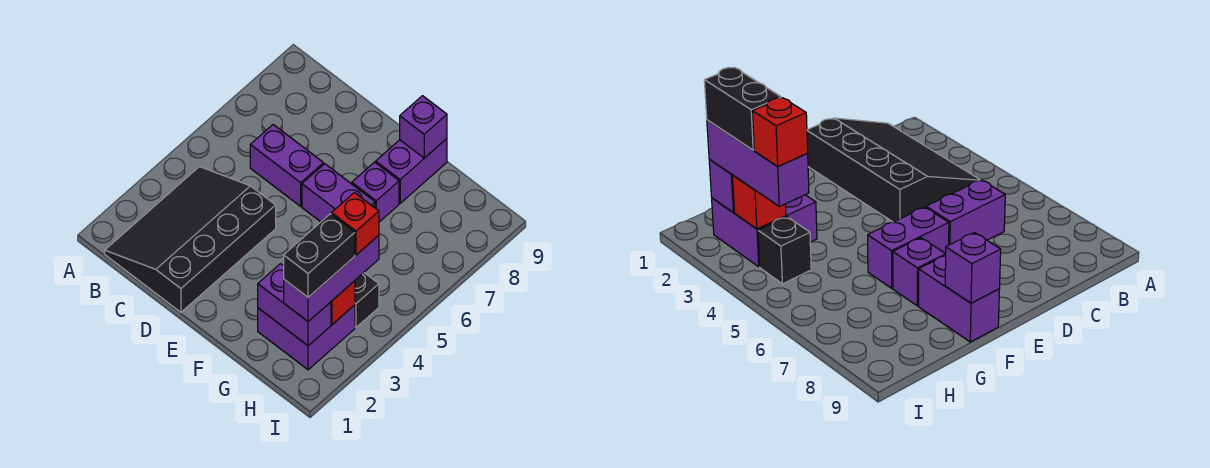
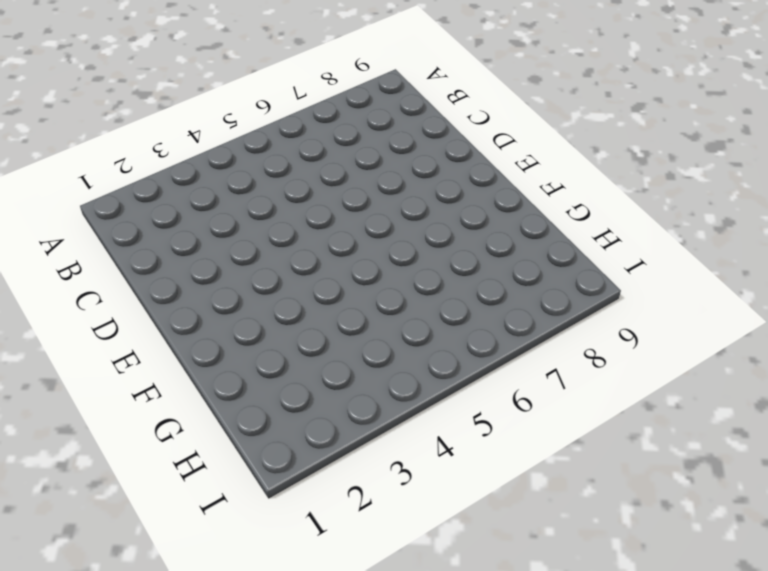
none -> black slope B1:D4 level 1 top D
none -> purple brick C6:D6 level 1
none -> purple brick E6:F6 level 1

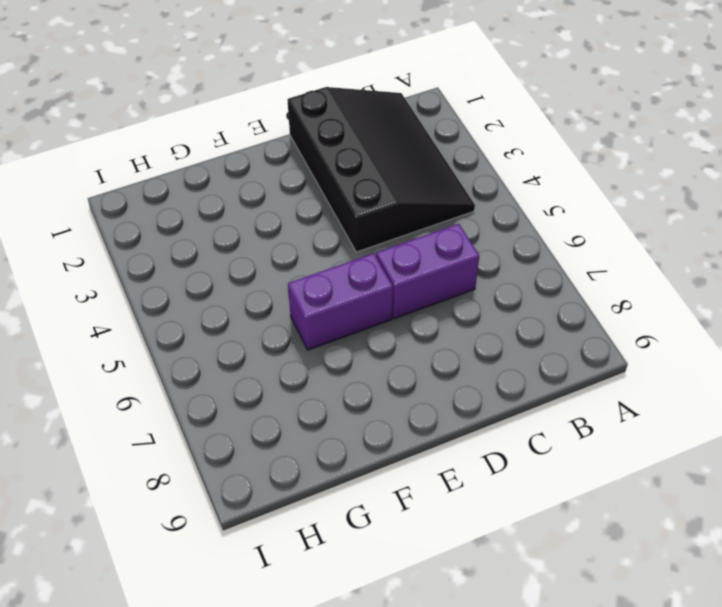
none -> purple brick F7 level 1
none -> purple brick F8:F9 level 1
none -> purple brick G2:H3 level 1

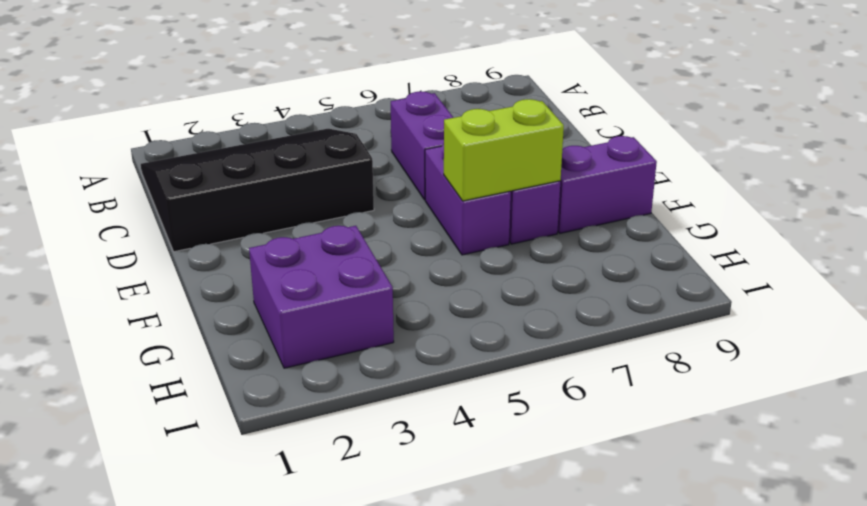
lime brick F6:F7 level 2 -> none
none -> black brick H4 level 1
none -> purple brick F9 level 2
none -> purple brick G2:H2 level 2

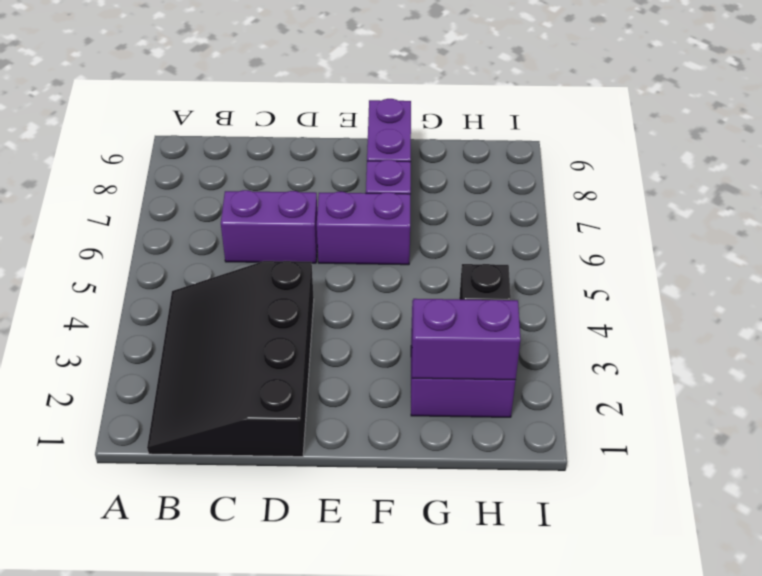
none -> purple brick F9 level 2
none -> red brick H3 level 2
none -> purple brick H2:H4 level 3

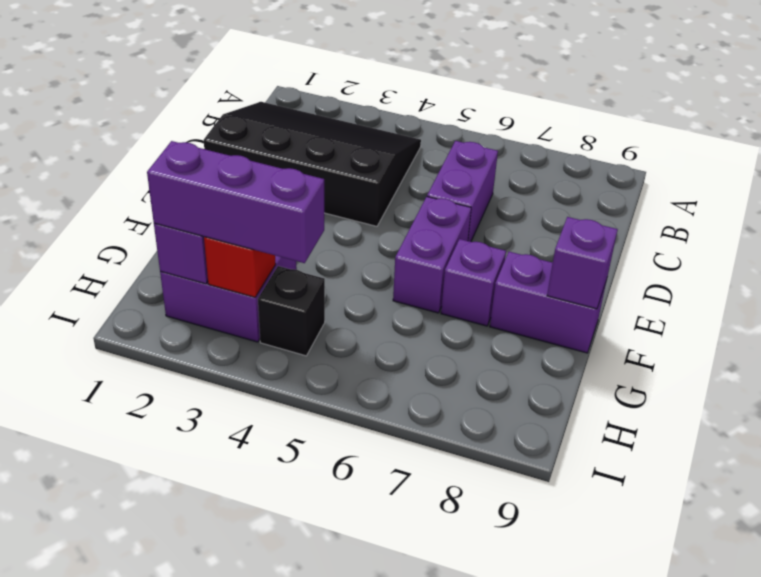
none -> black brick H2:H3 level 4
none -> red brick H4 level 4

